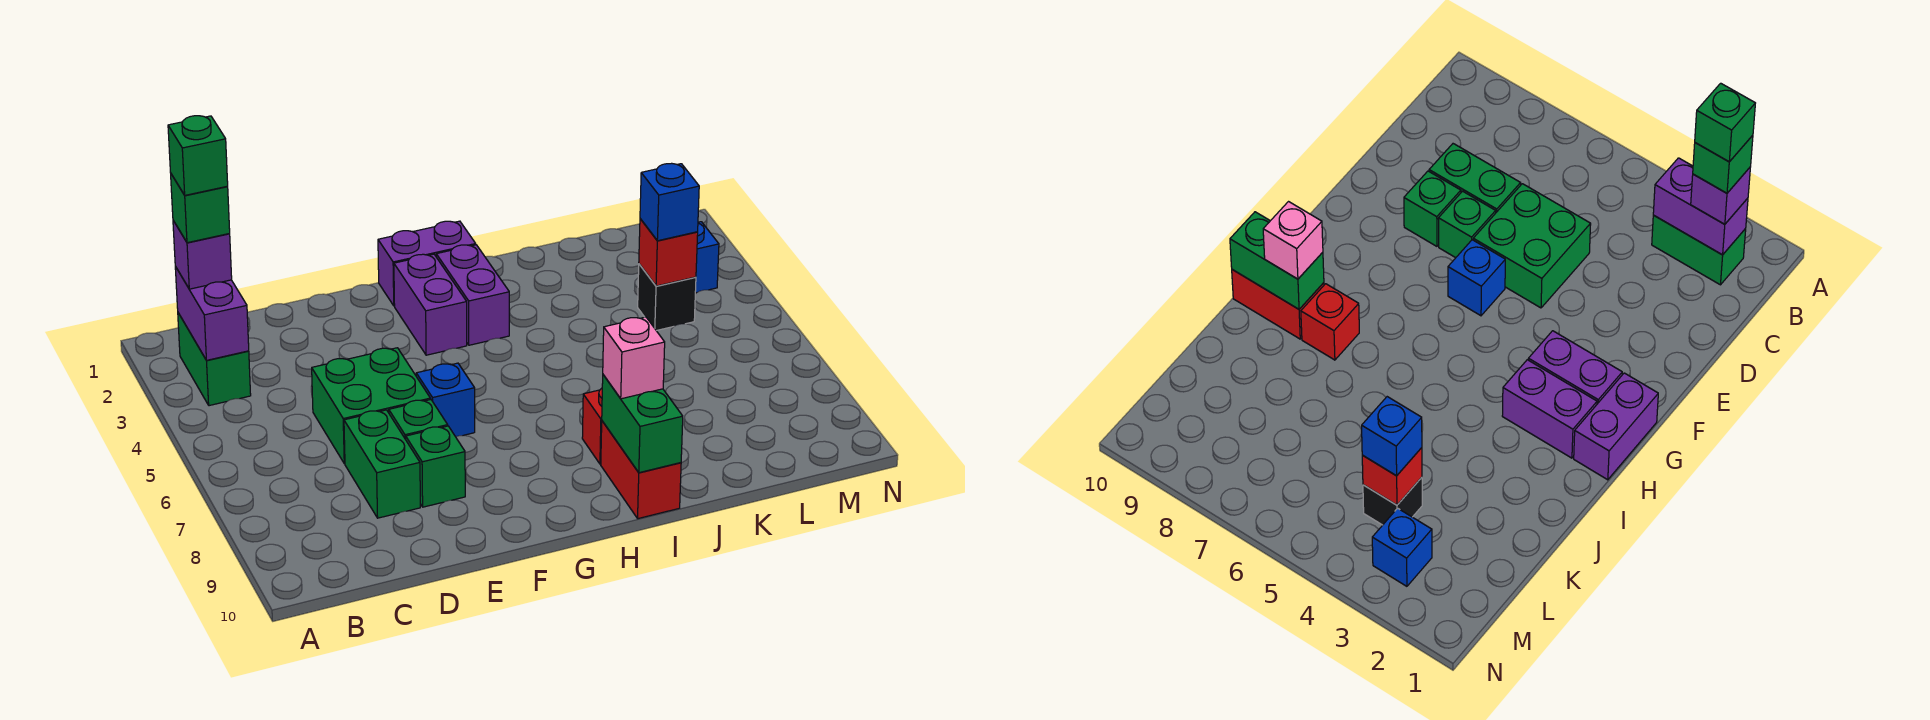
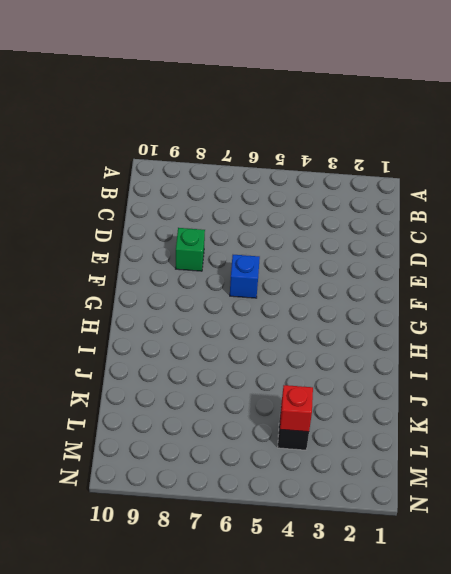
none -> green brick B2:B3 level 1
none -> green brick D5:E6 level 1
none -> green brick D7:D8 level 1

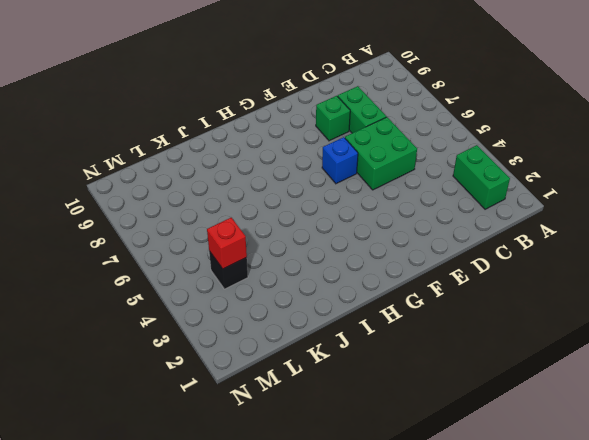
none -> green brick E7 level 1
none -> purple brick G1:H1 level 1
none -> purple brick G2:G3 level 1

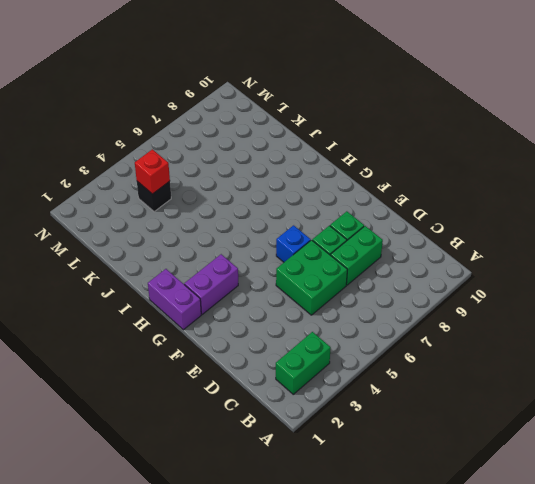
none -> purple brick H2:H3 level 1
none -> red brick I8 level 1
none -> red brick I9:I10 level 1

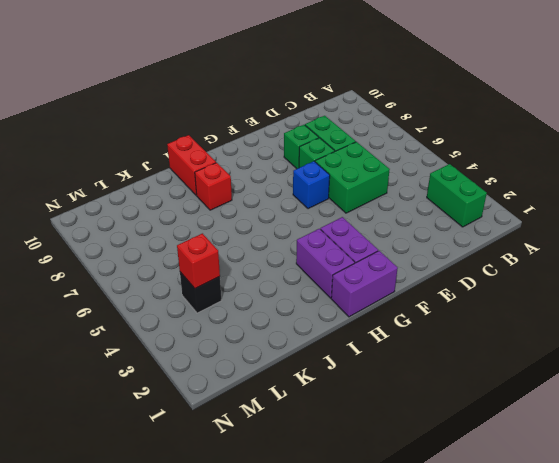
none -> blue brick M3 level 1
none -> purple brick B2:B3 level 2
none -> green brick I9:I10 level 2

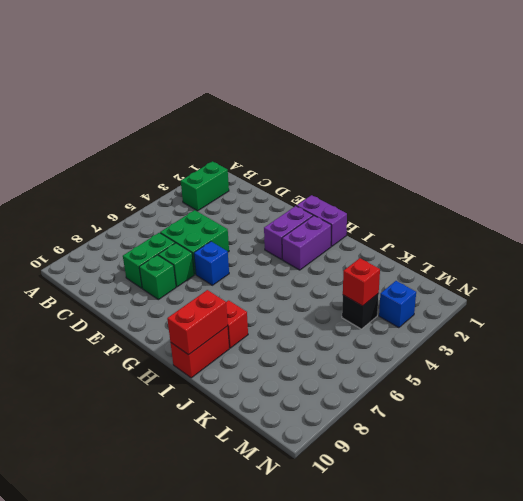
red brick I9:I10 level 2 -> green brick I9:I10 level 2
none -> purple brick B2:B3 level 2
none -> purple brick B2 level 3
none -> pink brick I9 level 3

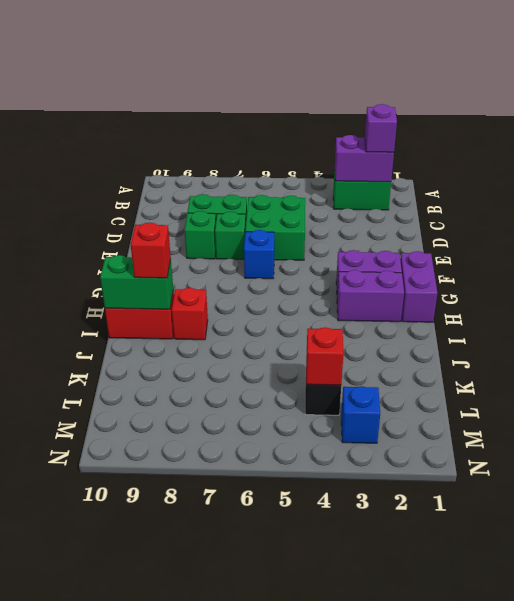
red brick I9 level 3 -> pink brick I9 level 3
none -> blue brick L4 level 3
none -> green brick B2 level 4
none -> green brick B2 level 5

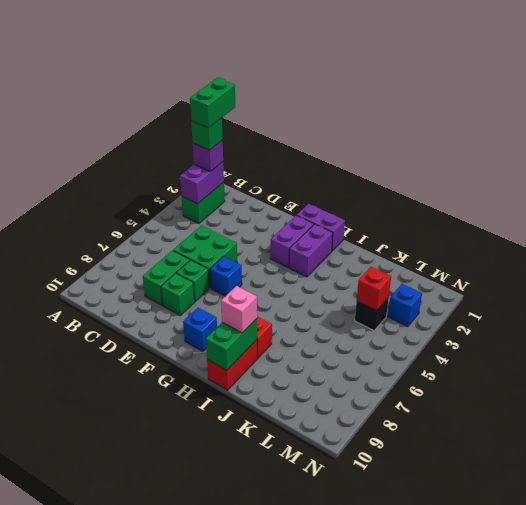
green brick B1:B2 level 5 -> green brick B2 level 5
blue brick G9 level 1 -> blue brick L4 level 3

